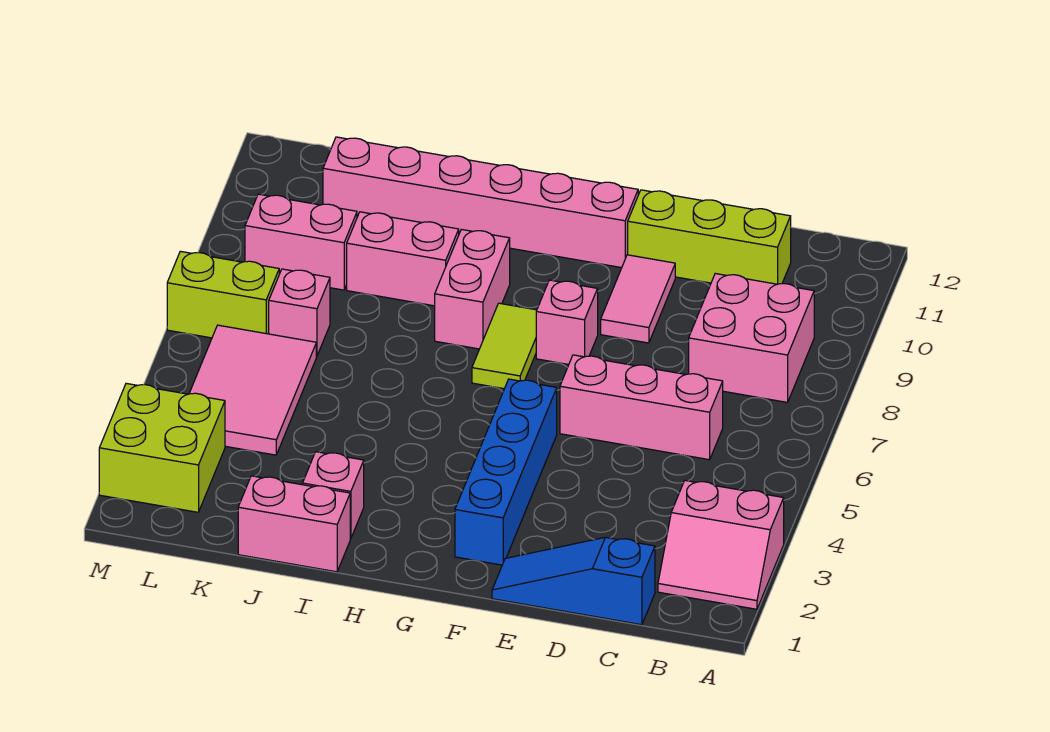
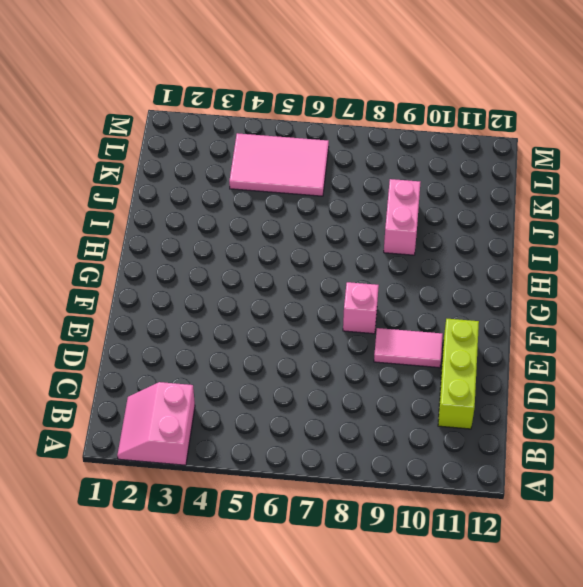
none -> pink brick B8:C9 level 1
none -> blue slope C1:E1 level 1 top C
none -> pink brick C6:E6 level 1

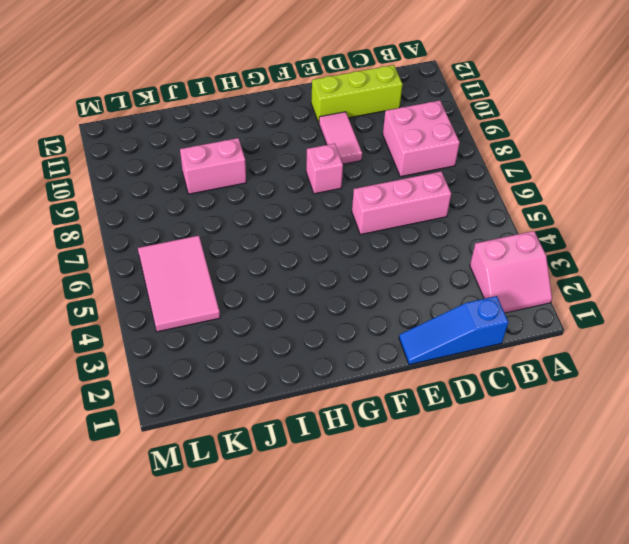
none -> blue brick F2:F5 level 1
none -> pink brick F11:K11 level 1
none -> lime tile G7:G8 level 1

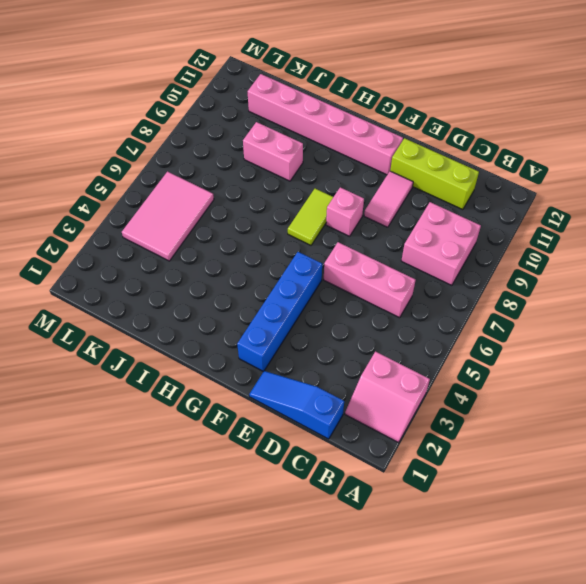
none -> pink brick H8:H9 level 1
none -> pink brick I1:J1 level 1
none -> pink brick I2 level 1

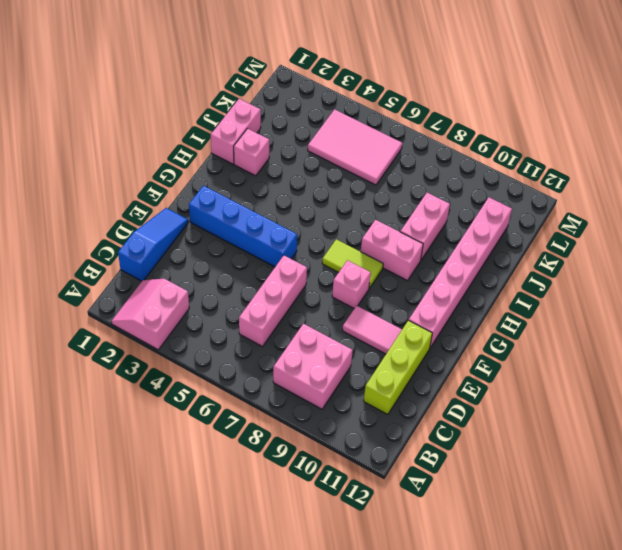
none -> pink brick K7 level 1
none -> pink brick K9:L9 level 1
none -> lime brick L2:M3 level 1

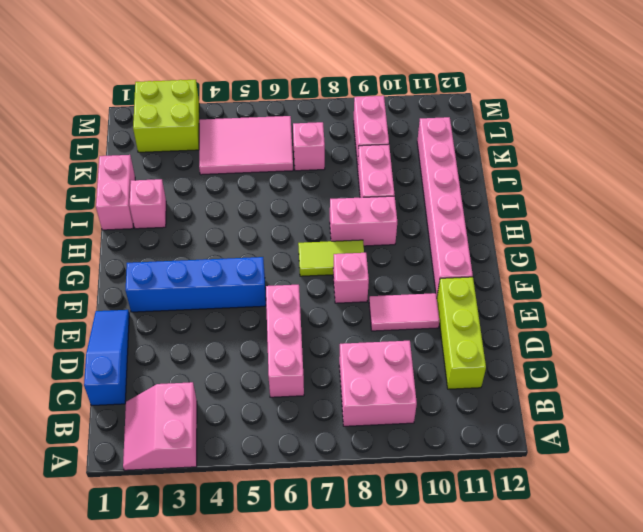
none -> lime brick L7:M7 level 1

